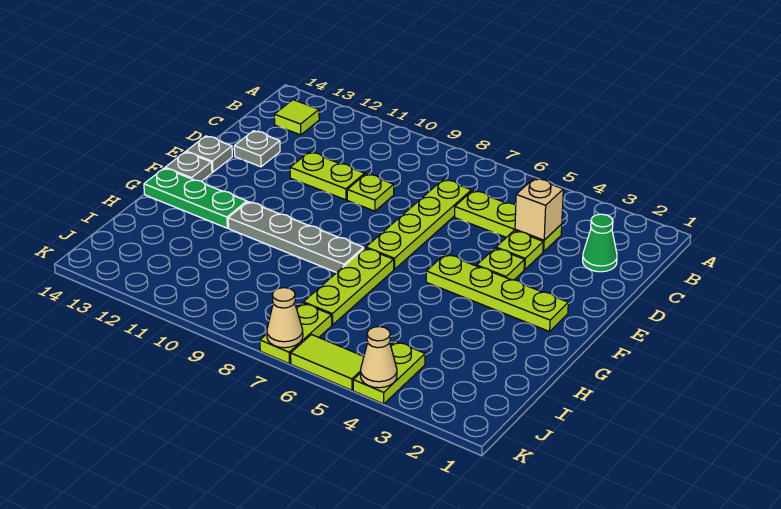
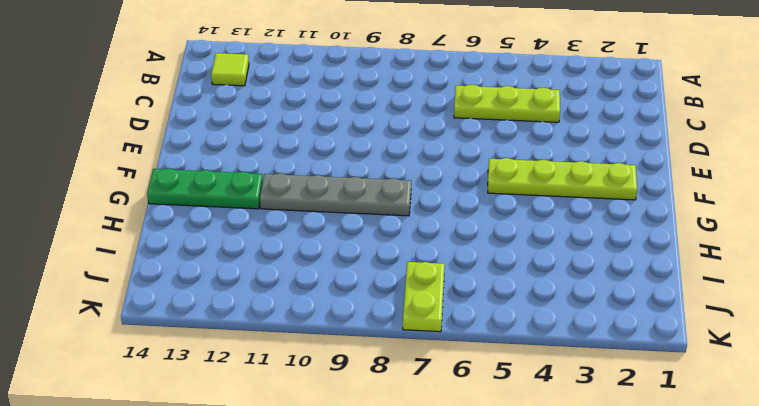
none -> green cone C2 level 1
none -> lime plate C7:F7 level 1
none -> lime plate D4 level 1

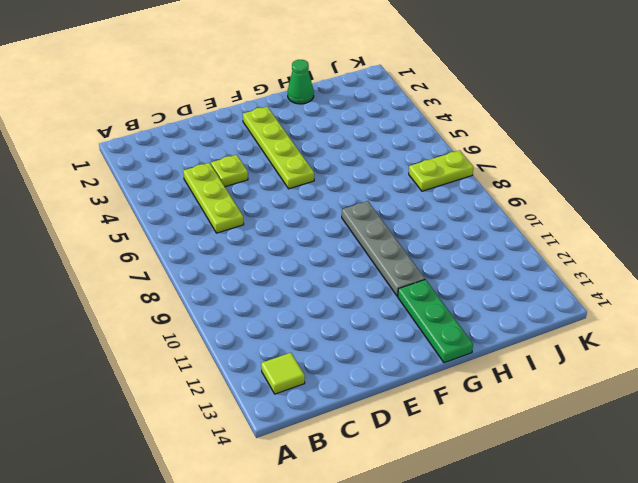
green cone H1 level 1 -> green cone C2 level 1
none -> lime plate C7:F7 level 1
none -> lime plate D9 level 1
none -> lime plate D10:D11 level 1

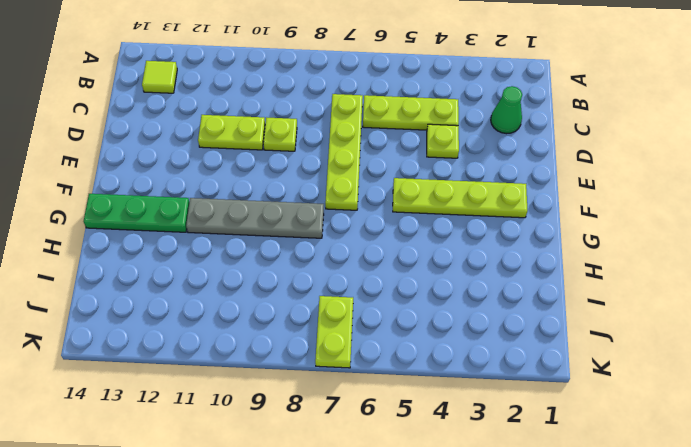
none -> grey plate D13 level 1
none -> lime plate E4 level 1
none -> grey plate E14 level 1

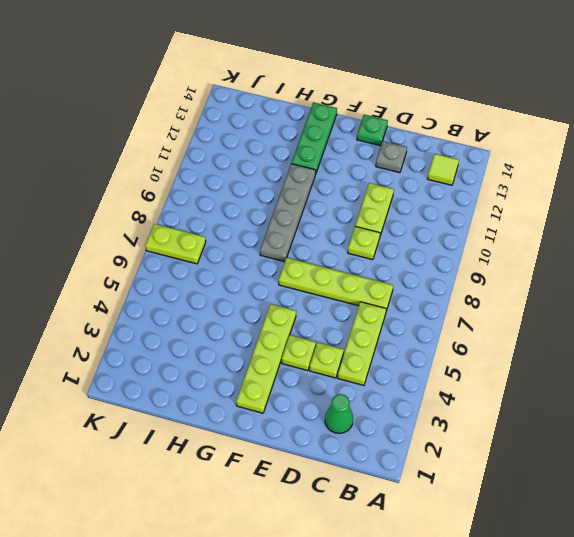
green plate E14 level 1 -> grey plate E14 level 1
none -> grey plate F14 level 1
none -> lime plate G7:I7 level 1
none -> lime plate J4:K4 level 1

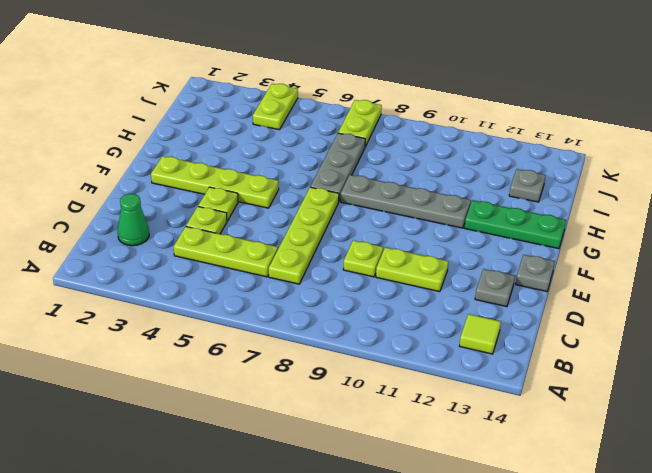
grey plate G7:I7 level 1 -> lime plate G7:I7 level 1
grey plate I13 level 1 -> grey plate F14 level 1
none -> lime tile K5:K6 level 1
none -> tan brick C4 level 2
none -> tan cone K4 level 2

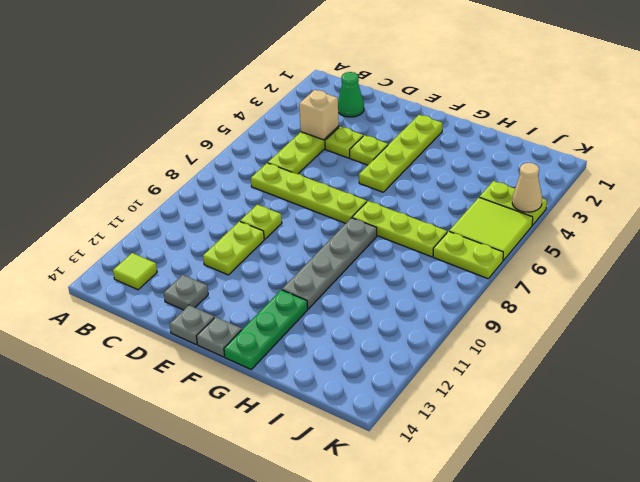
lime tile J5:K6 level 1 -> lime tile K5:K6 level 1
none -> tan cone K7 level 2

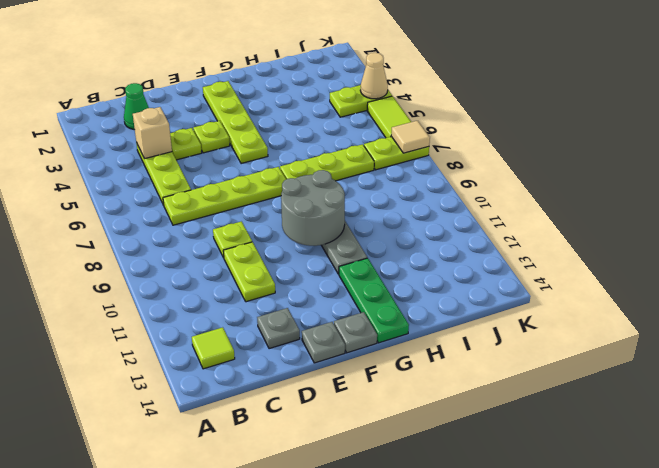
grey round brick F9:G10 level 2 -> none
tan tile K7 level 2 -> tan cone K7 level 2

